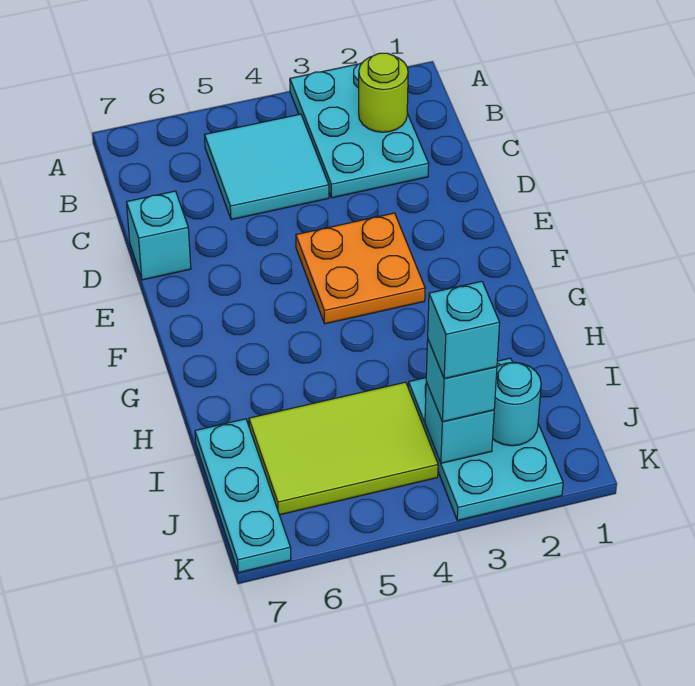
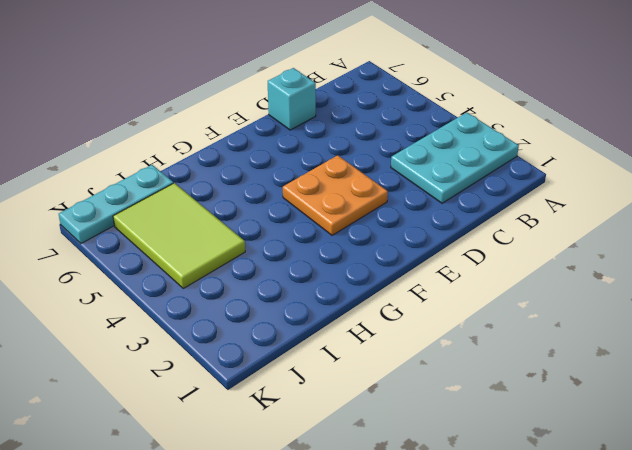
none -> cyan tile B4:C5 level 1
none -> cyan plate I2:K3 level 1
none -> lime round brick B2 level 2

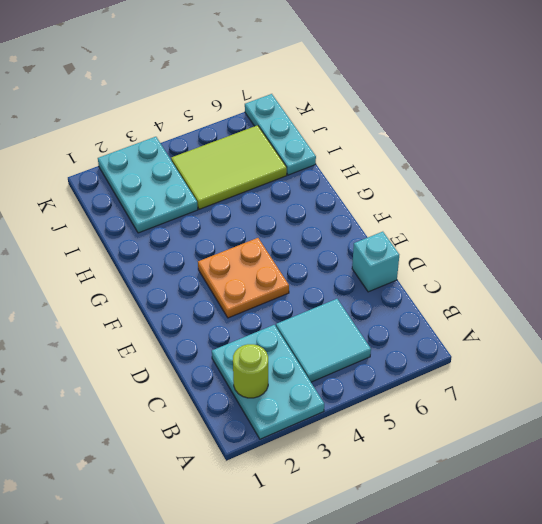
none -> cyan round brick J2 level 2
none -> cyan brick J3 level 2
none -> cyan brick J3 level 3

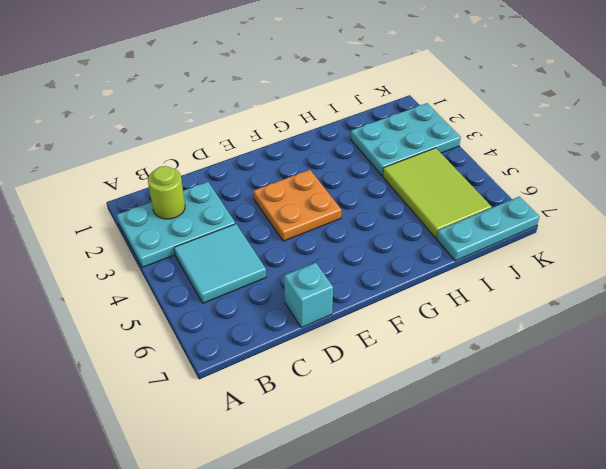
none -> cyan round brick J2 level 2
none -> cyan brick J3 level 2
none -> cyan brick J3 level 3

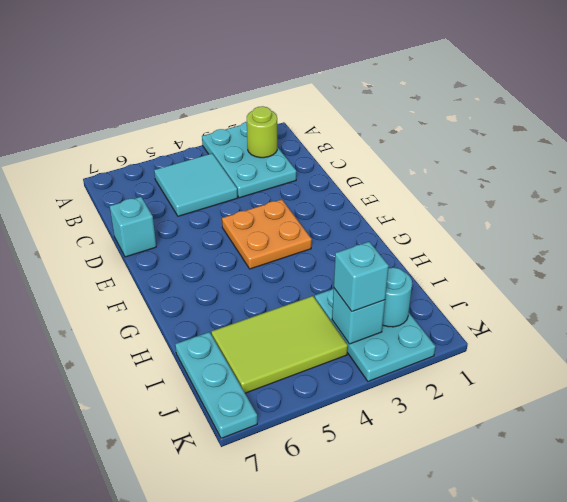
none -> cyan brick J3 level 4

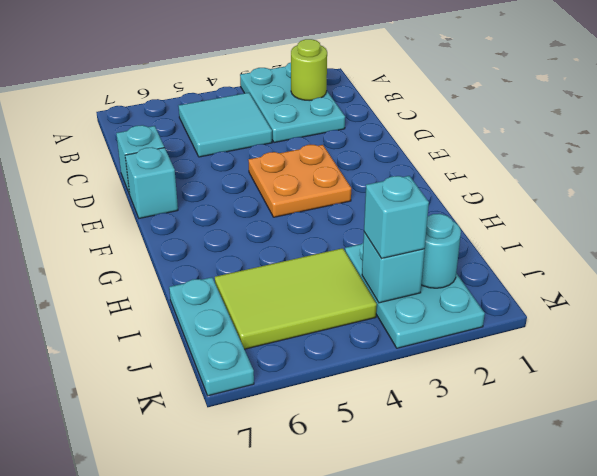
cyan brick E7 level 1 -> cyan brick J3 level 4

